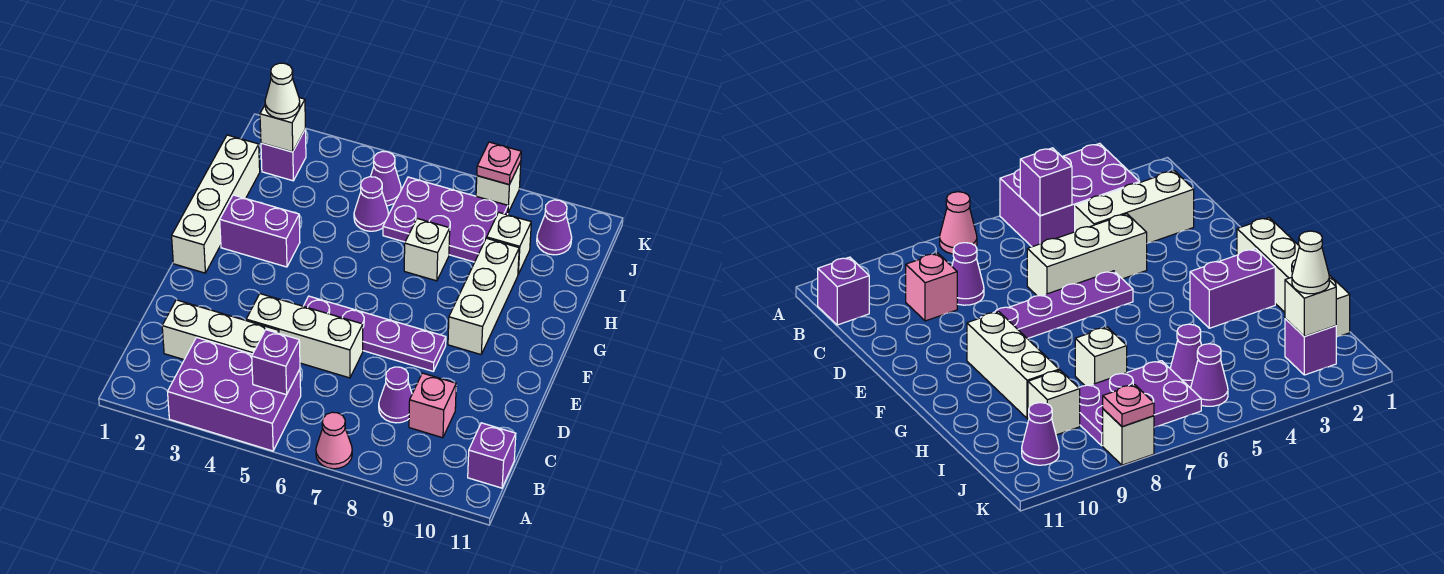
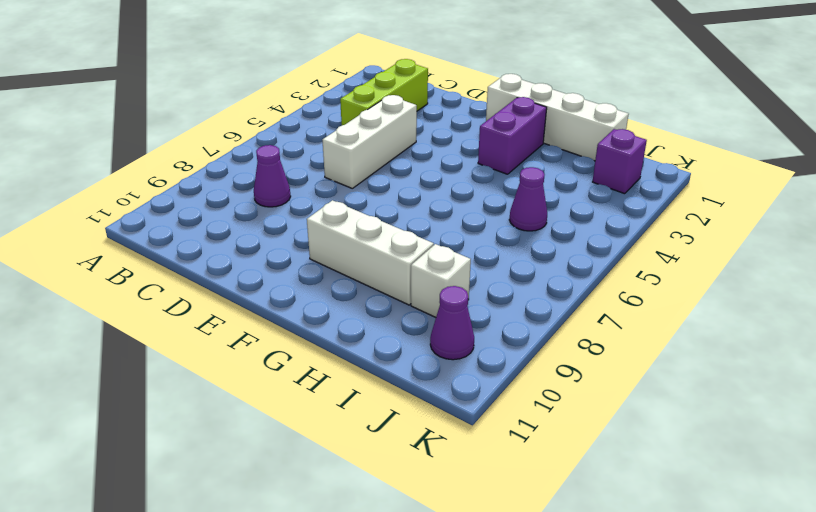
lime brick C2:C4 level 1 -> white brick C2:C4 level 1
none -> purple brick A3:B5 level 1
none -> pink cone A7 level 1
none -> purple brick B11 level 1

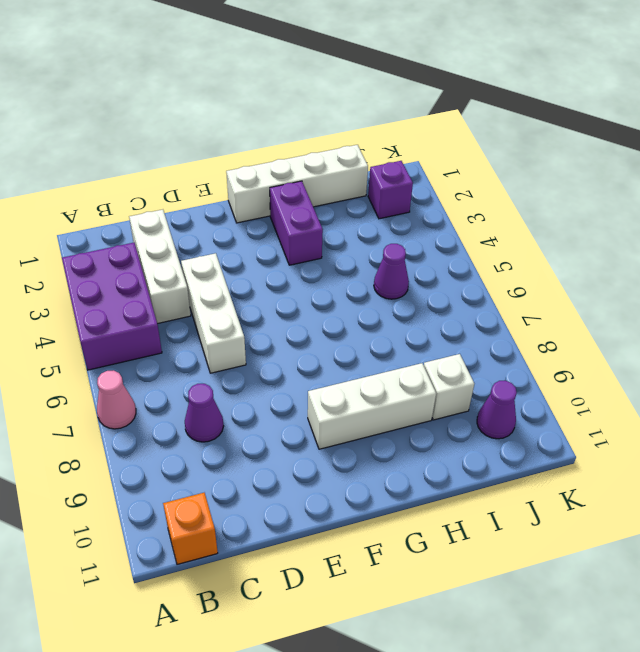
orange brick B11 level 1 -> purple brick B11 level 1
none -> pink brick C9 level 1
none -> purple plate E5:E8 level 1
none -> white brick H7 level 1

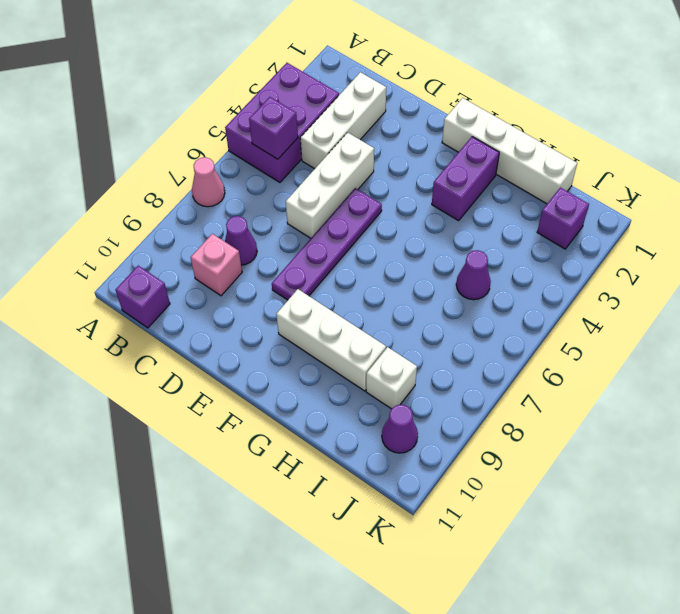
none -> white brick H7 level 1
none -> purple plate I6:J8 level 1
none -> purple cone J5 level 1

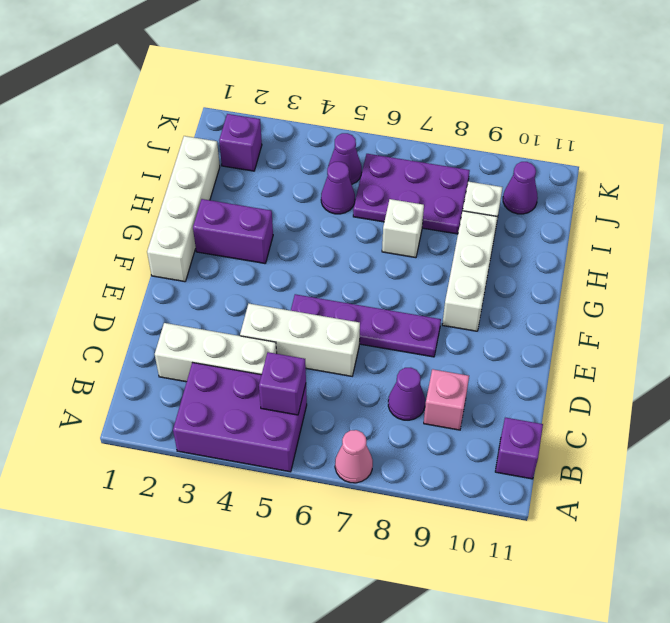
none -> white brick K8 level 1
none -> white brick J2 level 2
none -> pink plate K8 level 2

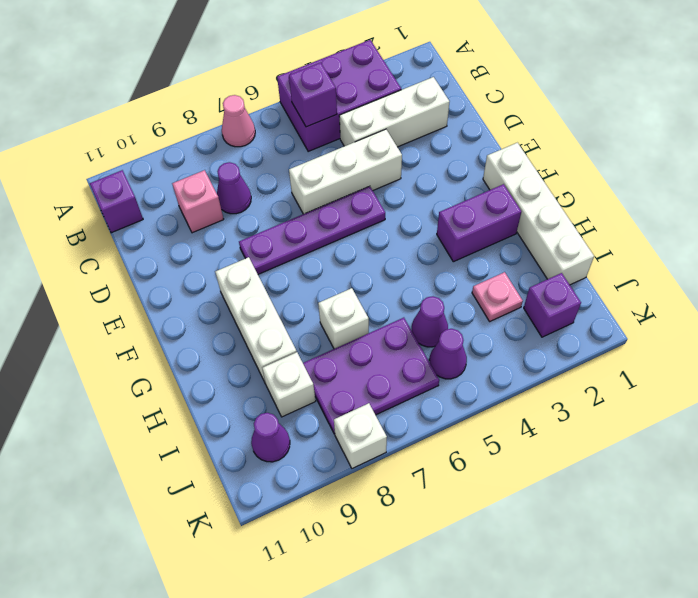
pink plate I3 level 1 -> pink plate K8 level 2
none -> white brick J2 level 2
none -> white cone J2 level 3

